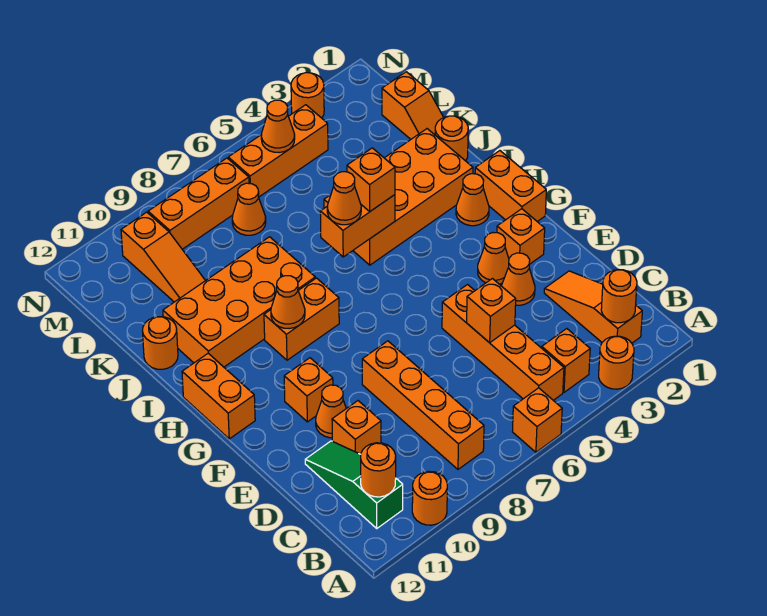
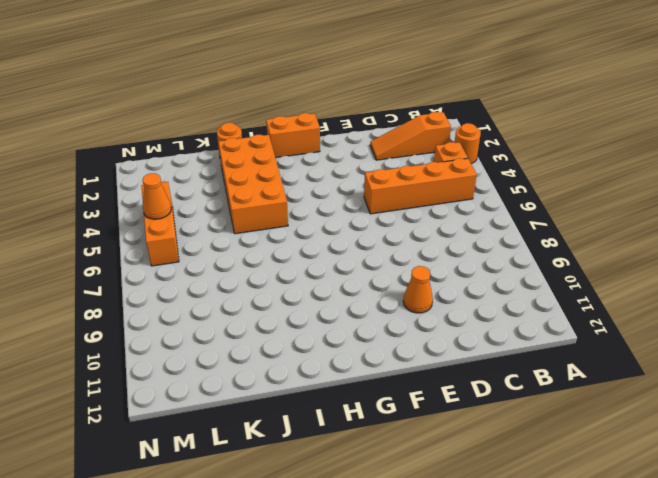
none -> orange brick A6 level 1
none -> orange round brick A10 level 1
none -> orange brick B8:E8 level 1
none -> green slope B11:D11 level 1 top B

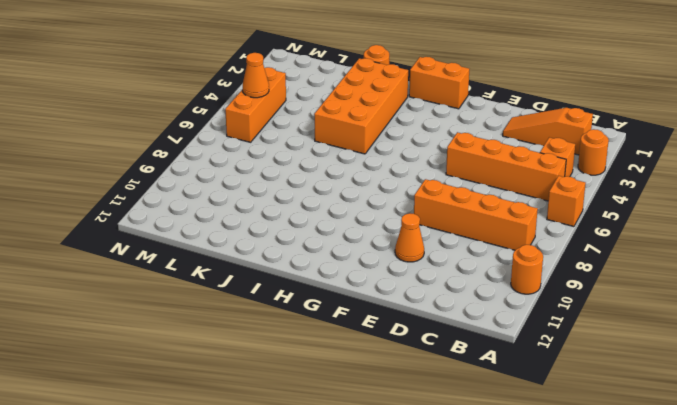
none -> green slope B11:D11 level 1 top B
none -> orange brick D10 level 1
none -> orange cone E3 level 1
none -> orange brick F2 level 1

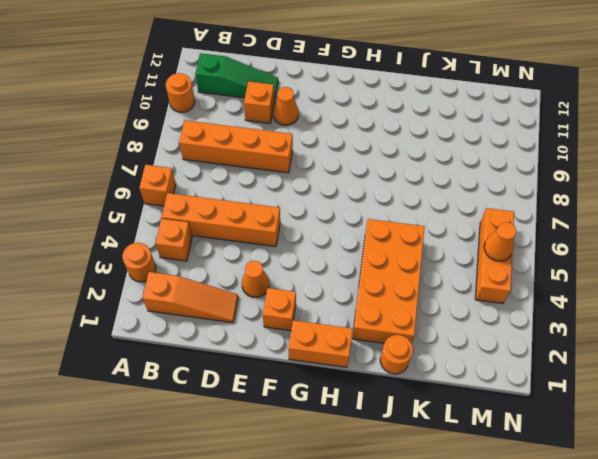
none -> orange cone F3 level 1
none -> orange brick F10 level 1
none -> orange brick G12:H12 level 1
none -> orange cone H2 level 1

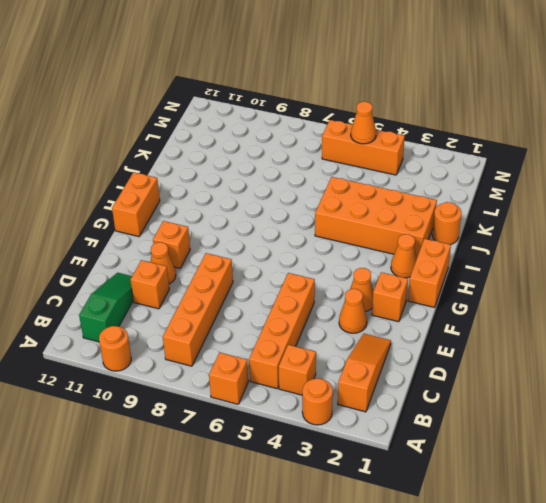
none -> orange brick H8:H9 level 1
none -> orange brick I8:J11 level 1
none -> orange round brick J12 level 1
none -> orange slope K1:L1 level 1 top L

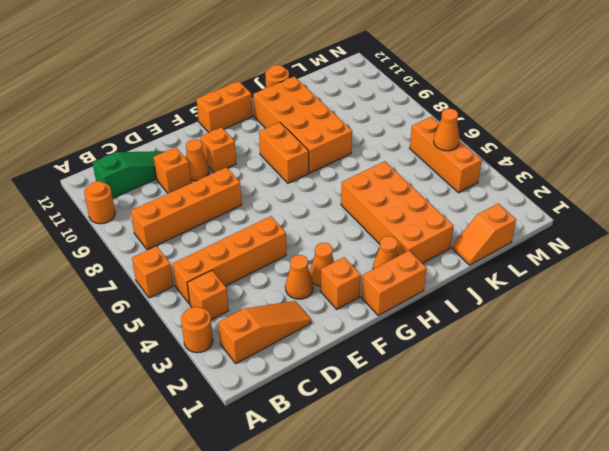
none -> orange round brick J1 level 1
none -> orange slope K10:M10 level 1 top M
none -> orange cone L7 level 1
none -> orange brick M7:M9 level 1

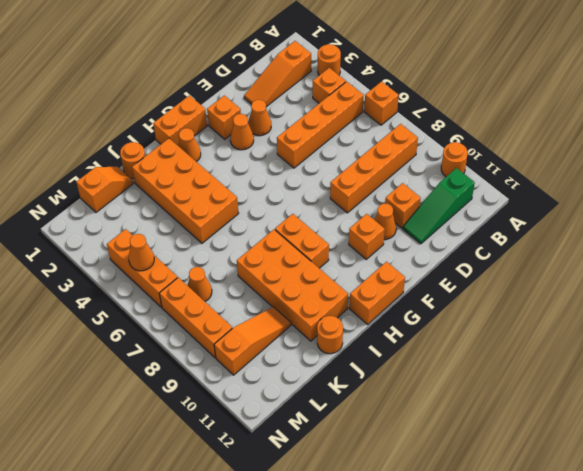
none -> orange round brick N3 level 1
none -> orange round brick B2 level 2
none -> orange round brick B11 level 2
none -> orange brick D5 level 2

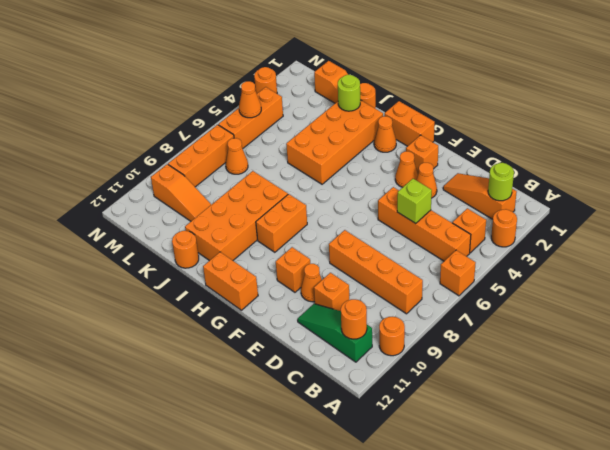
lime round brick B2 level 2 -> orange round brick B2 level 2
lime brick D5 level 2 -> orange brick D5 level 2
lime round brick J2 level 2 -> none
none -> orange cone H9 level 2
none -> orange brick I5:I6 level 2
none -> orange brick I5 level 3
none -> orange cone I6 level 3

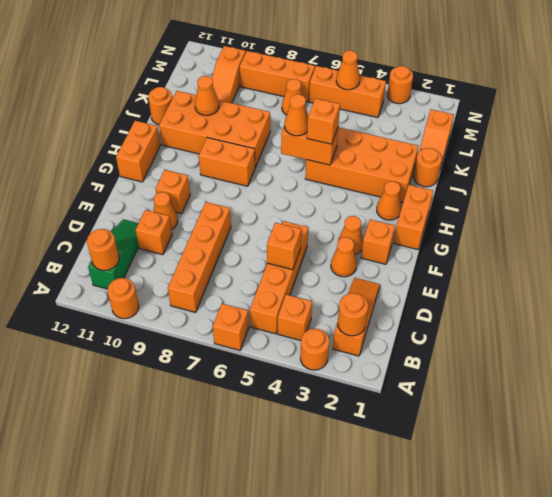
orange cone J10 level 2 -> orange cone H9 level 2

